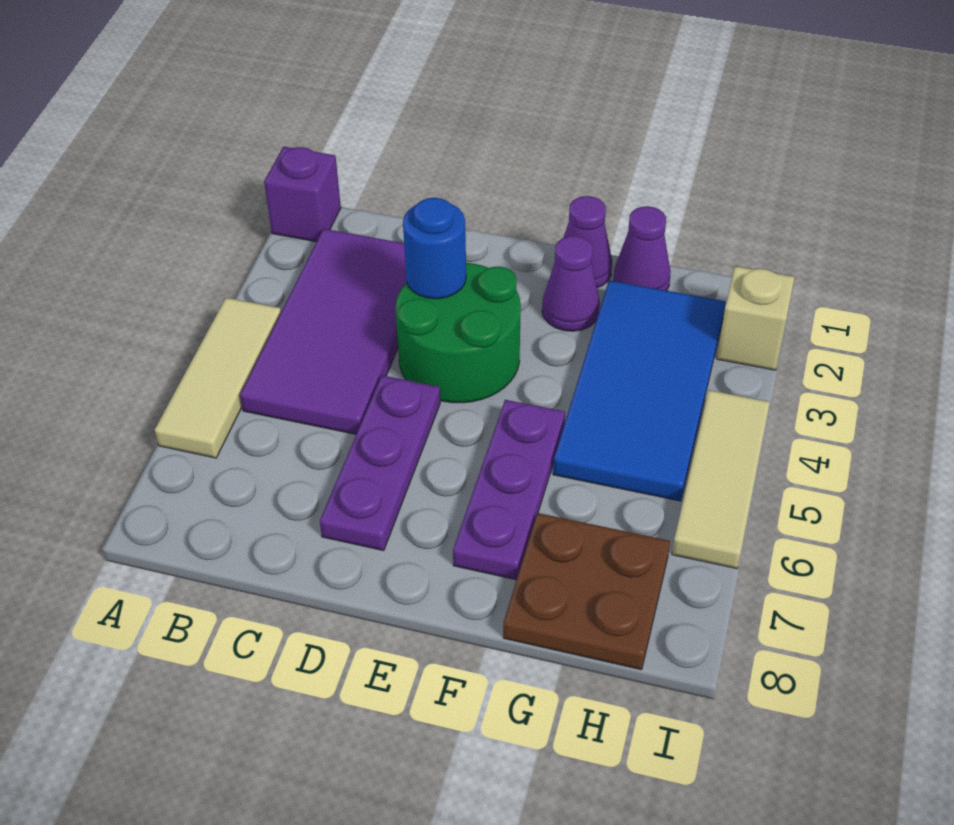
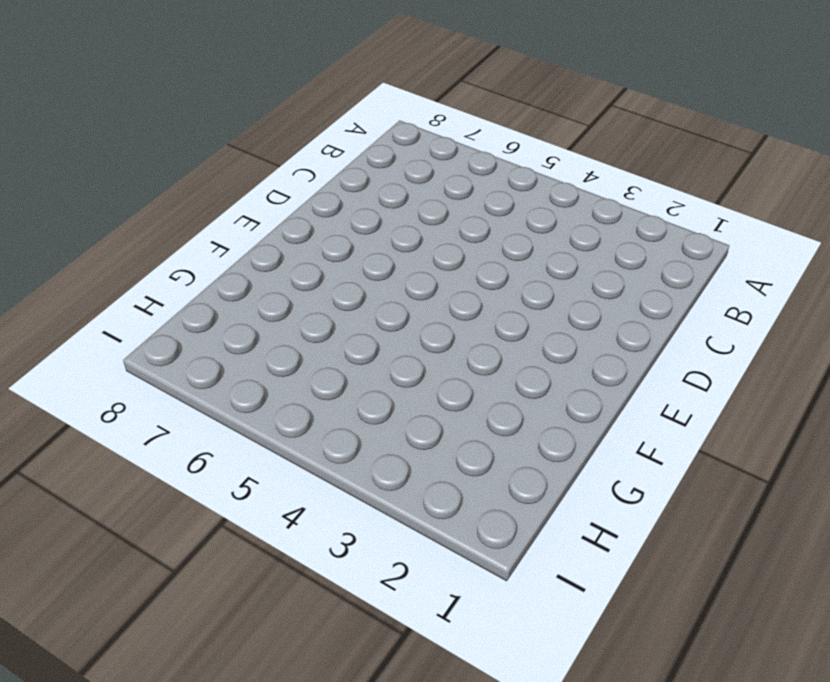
none -> purple brick A1 level 1
none -> tan tile A4:A6 level 1
none -> purple tile B2:C5 level 1

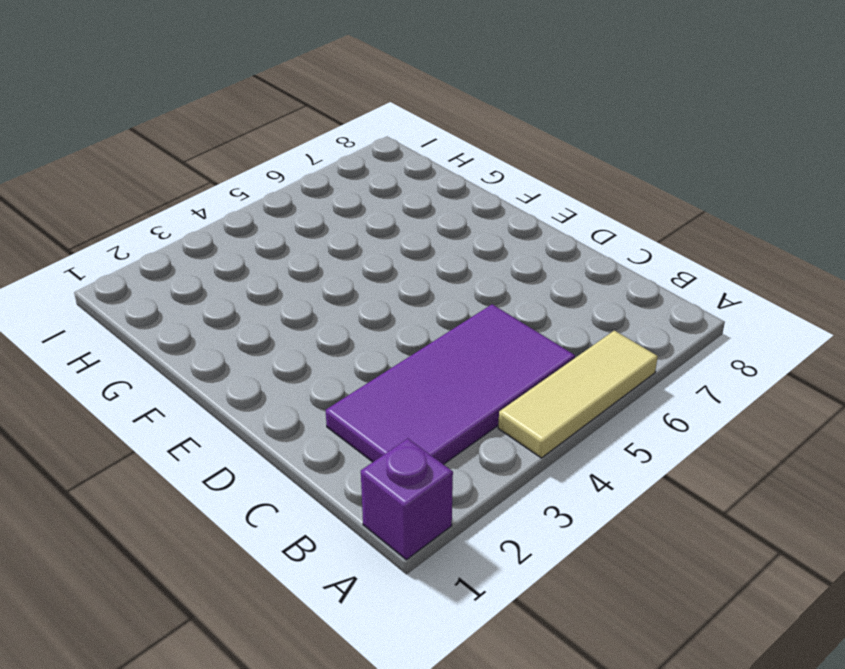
none -> green round brick D3:E4 level 1
none -> purple plate D5:D7 level 1
none -> purple cone F1 level 1

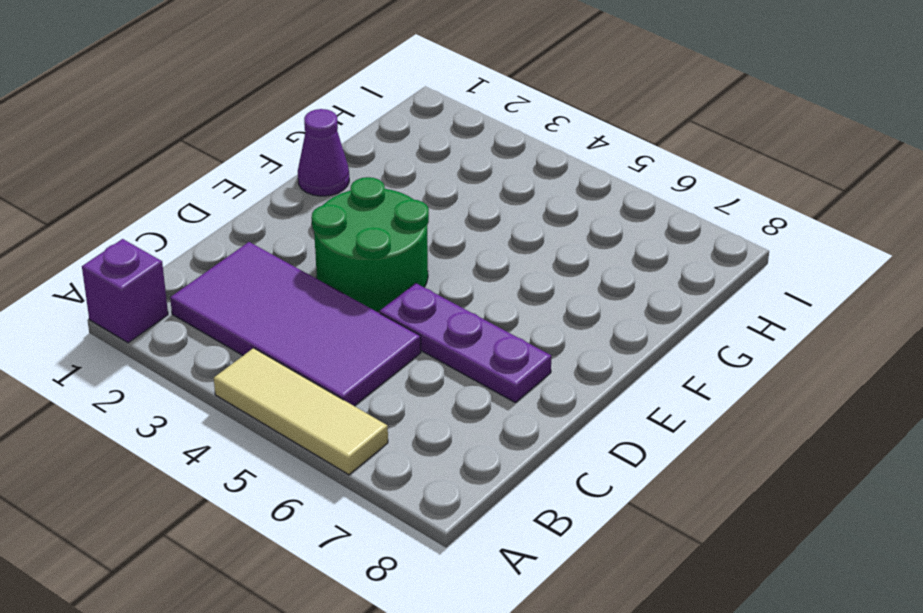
none -> purple cone F2 level 1
none -> purple plate F5:F7 level 1
none -> purple cone G1 level 1

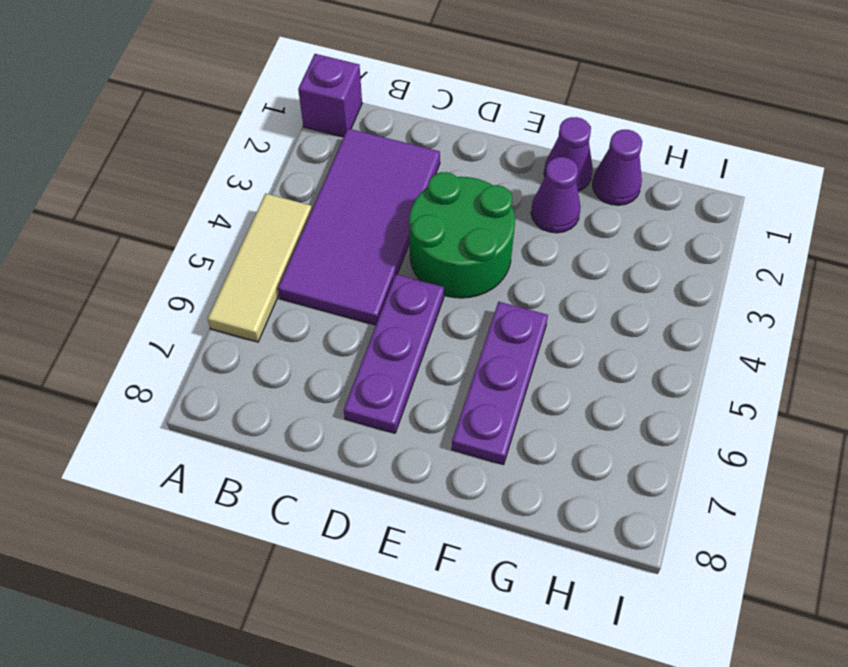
none -> blue tile G2:H5 level 1
none -> brown plate G7:H8 level 1
none -> tan brick I2 level 1

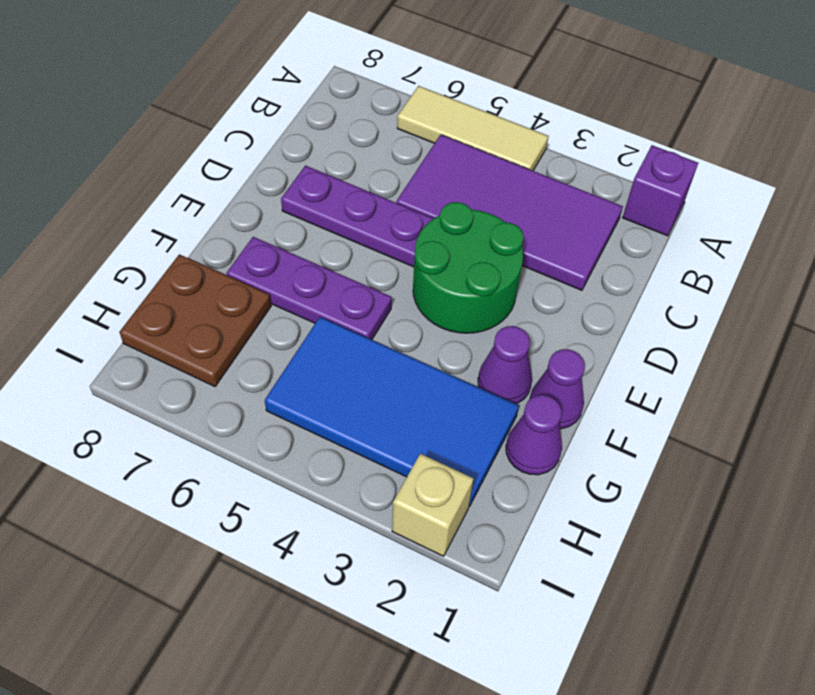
none -> tan tile I4:I6 level 1
none -> blue round brick D3 level 2

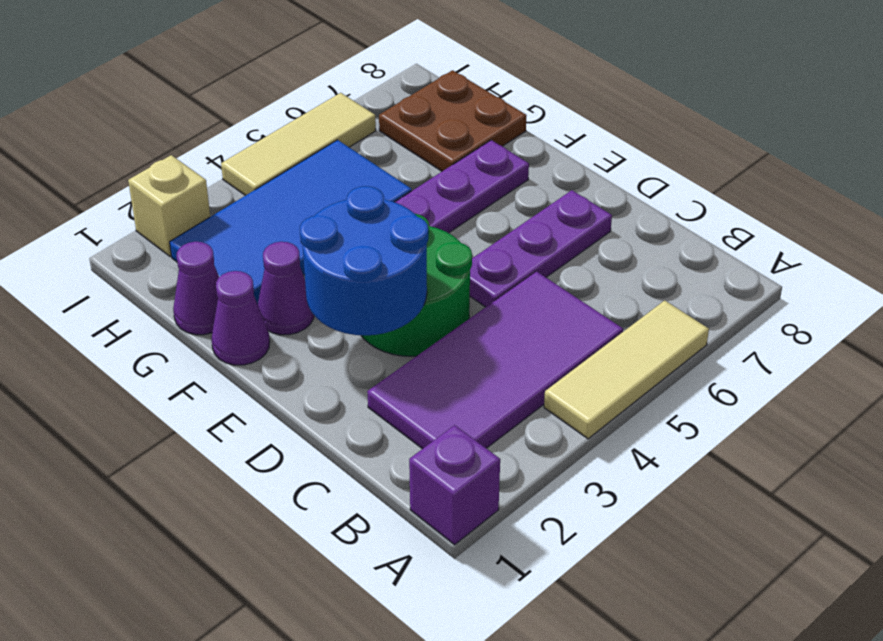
blue round brick D2:E3 level 2 -> blue round brick D3 level 2

